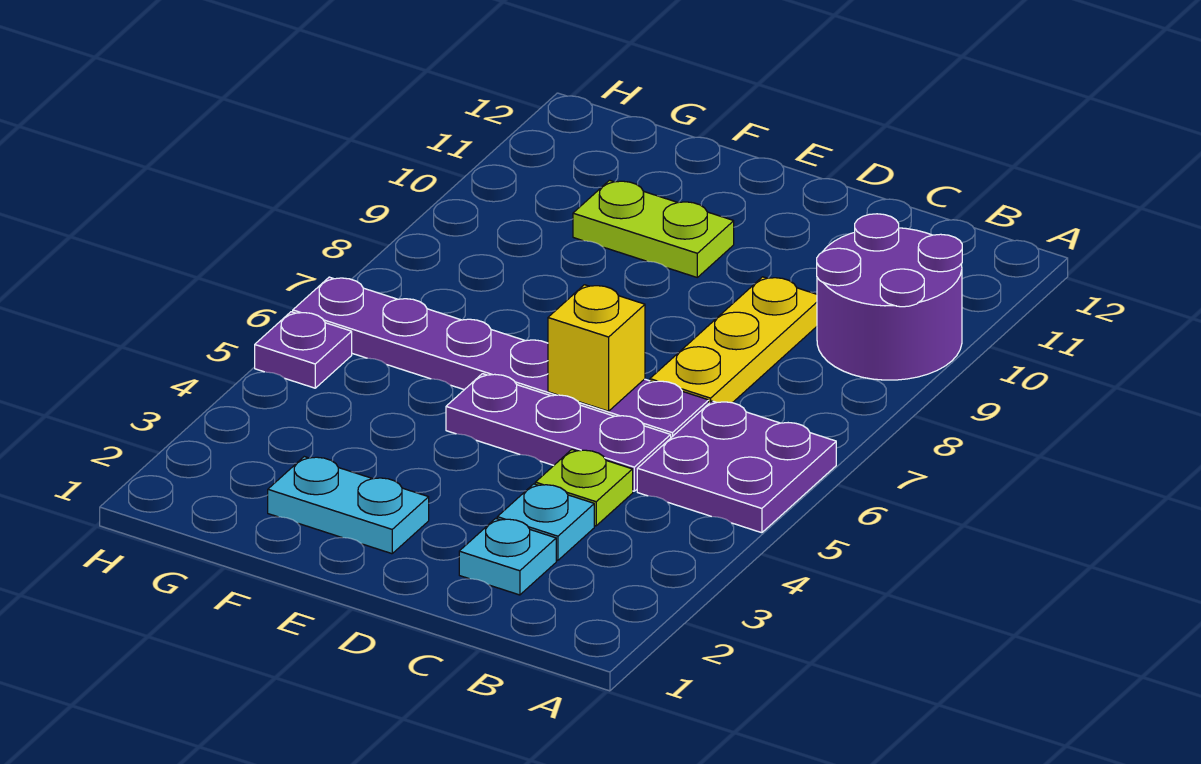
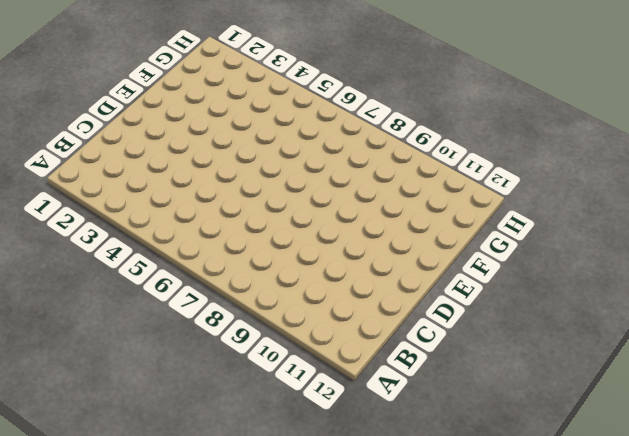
none -> purple plate A5:B6 level 1
none -> purple round brick A9:B10 level 1
none -> cyan plate C2 level 1

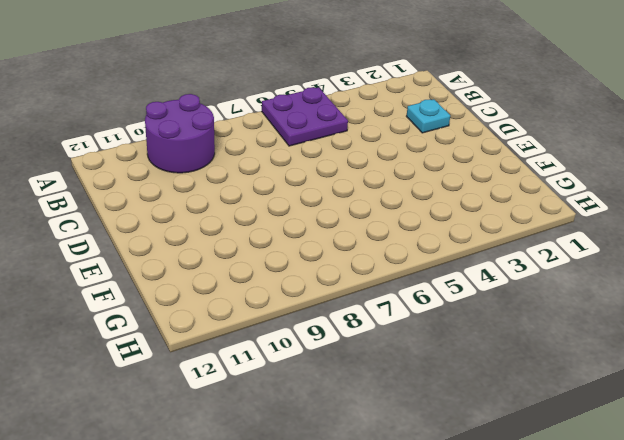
none -> cyan plate C3 level 1
none -> lime plate C4 level 1
none -> purple plate C5:E5 level 1

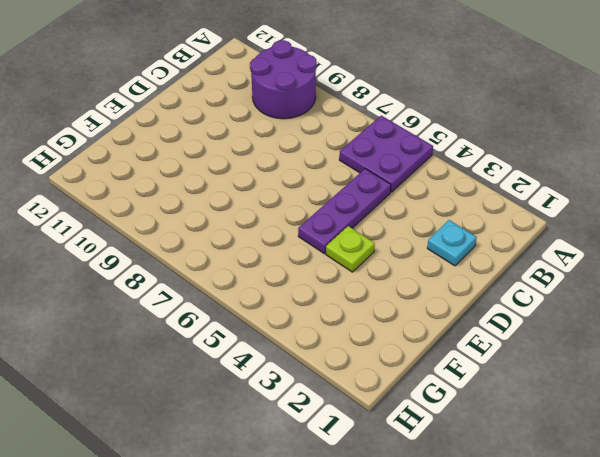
lime plate E4 level 1 -> lime plate C4 level 1
none -> cyan plate C3 level 1
none -> purple plate C6:H6 level 1
none -> yellow plate C7:C9 level 1

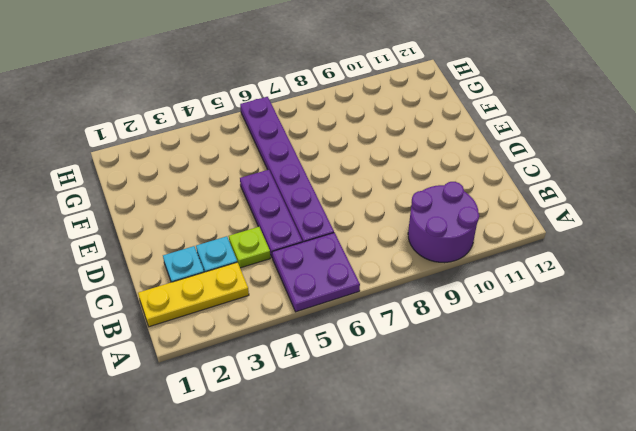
yellow plate B1:B3 level 1 -> yellow plate C7:C9 level 1
none -> cyan plate E2:F2 level 1
none -> lime plate E10:F10 level 1
none -> purple plate H5 level 1

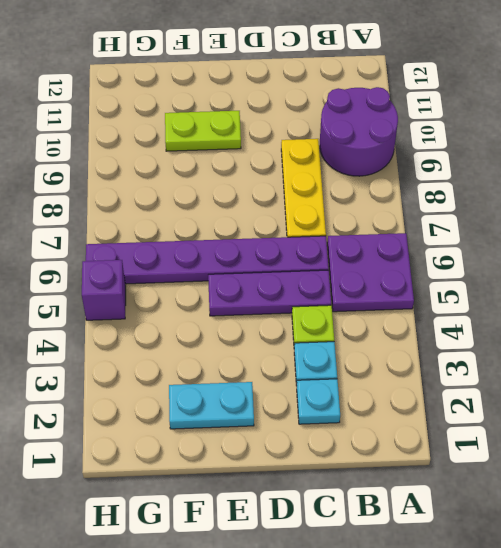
purple brick H5 level 1 -> purple plate H5 level 1
none -> yellow brick D6 level 2

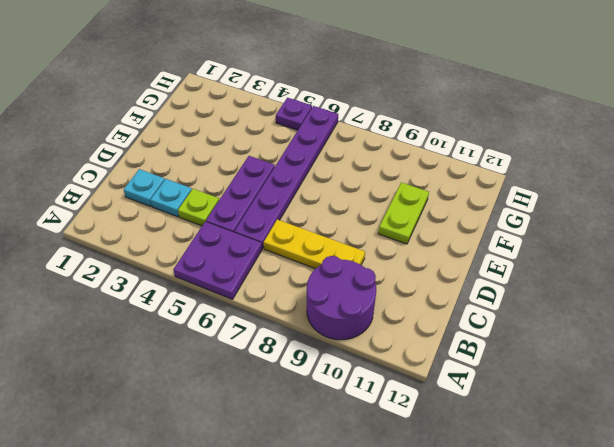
none -> cyan plate E2:F2 level 1
none -> yellow brick D6 level 2

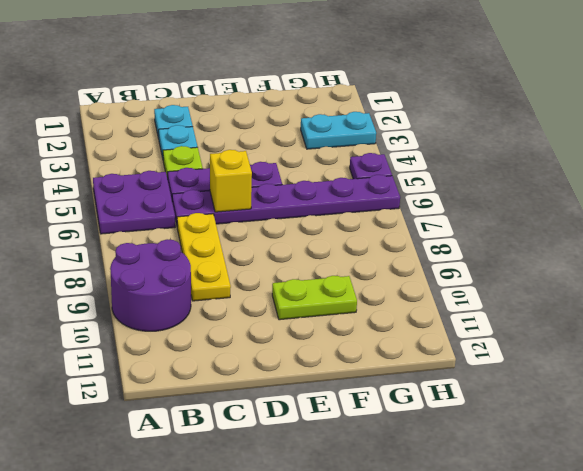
cyan plate G3:H3 level 1 -> cyan plate E2:F2 level 1

